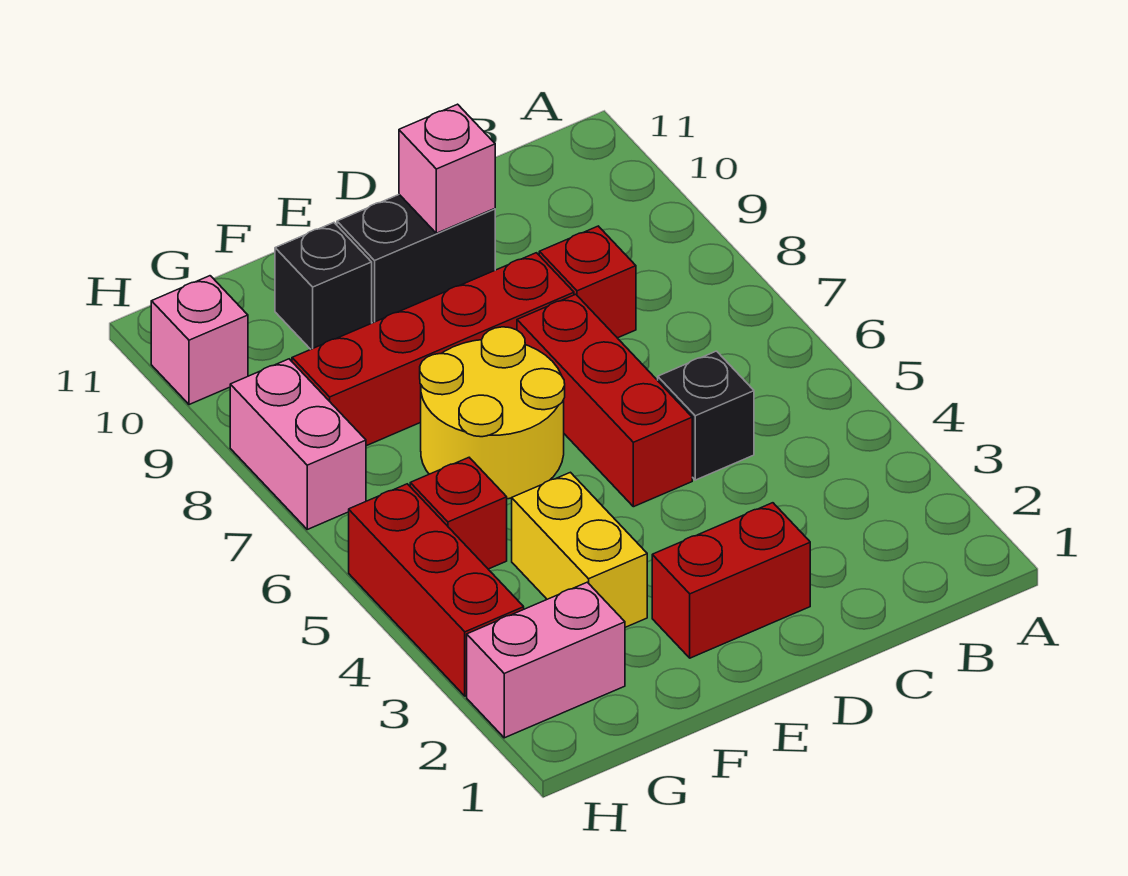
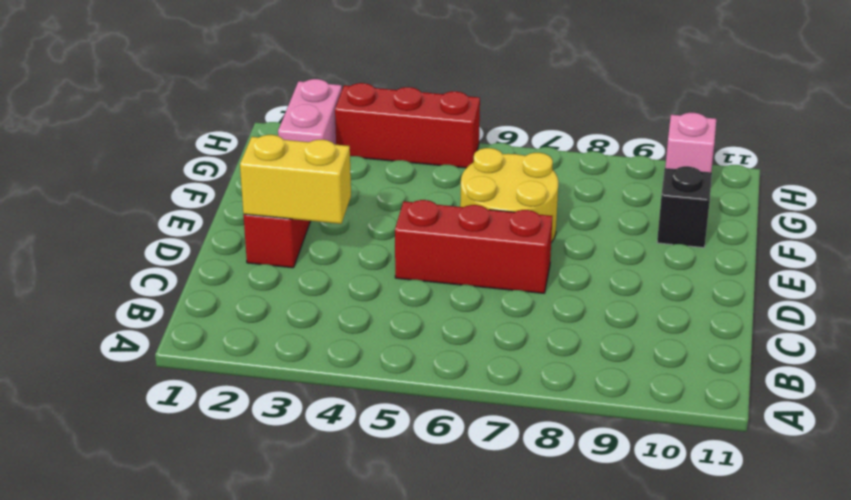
yellow brick D2:D3 level 2 -> yellow brick F3:F4 level 1
none -> black brick C5 level 1
none -> red brick C8 level 1
none -> red brick D8:G8 level 1

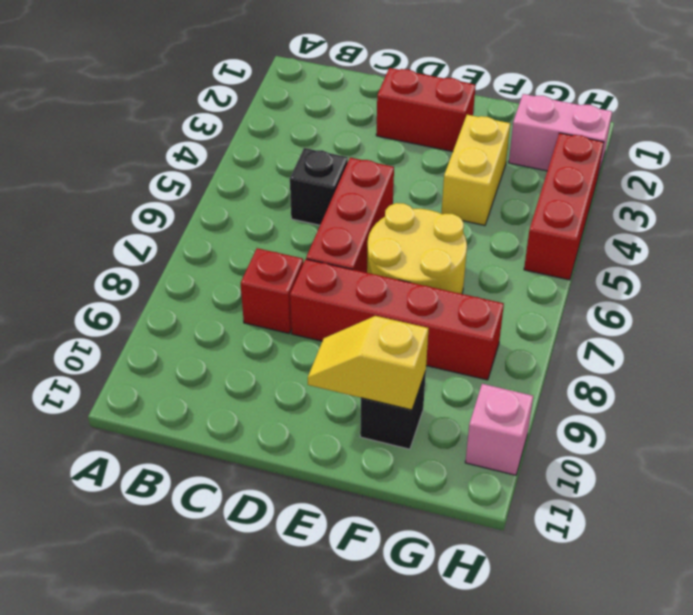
yellow slope E10:F10 level 2 top F -> none
none -> black brick D10:E10 level 1
none -> red brick G5 level 1
none -> pink brick H7:H8 level 1

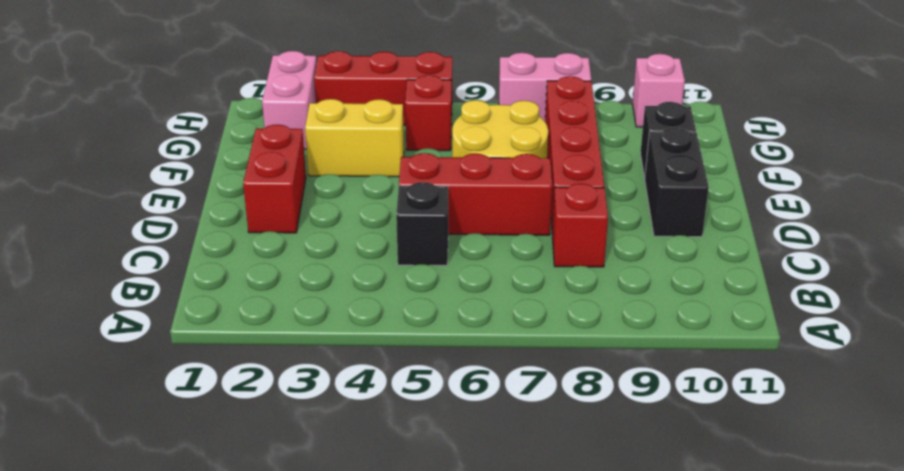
none -> pink brick D10 level 2

